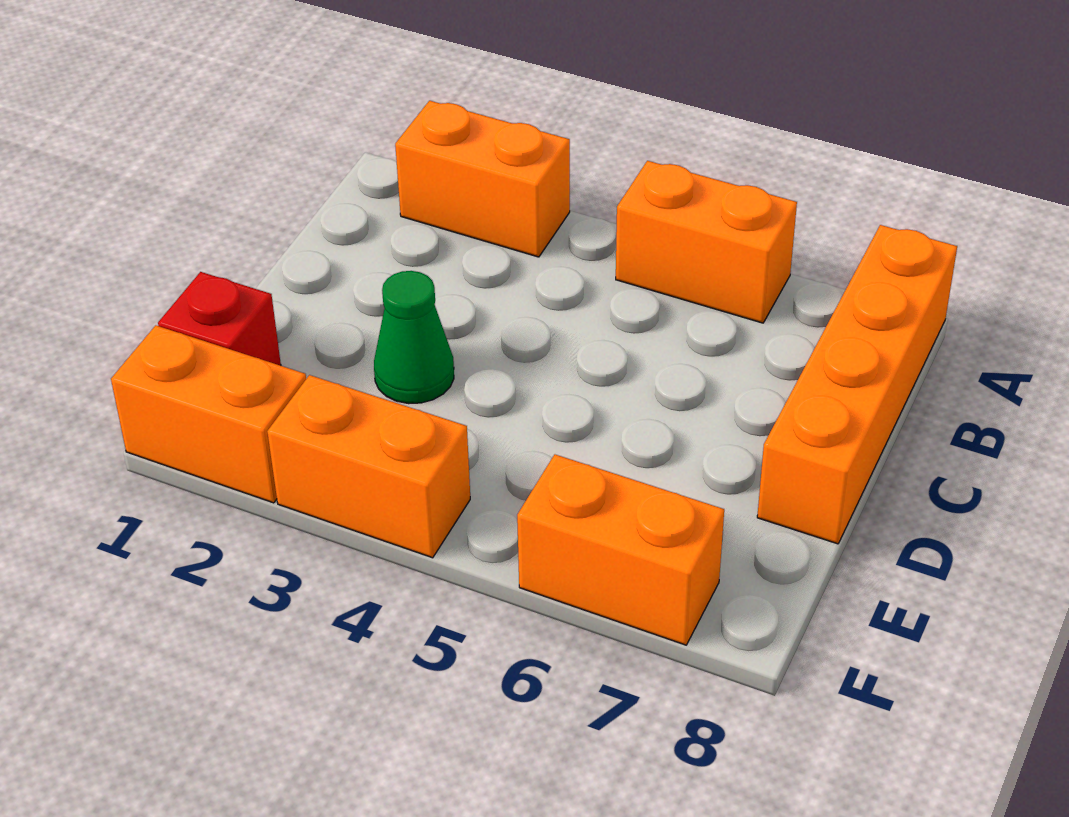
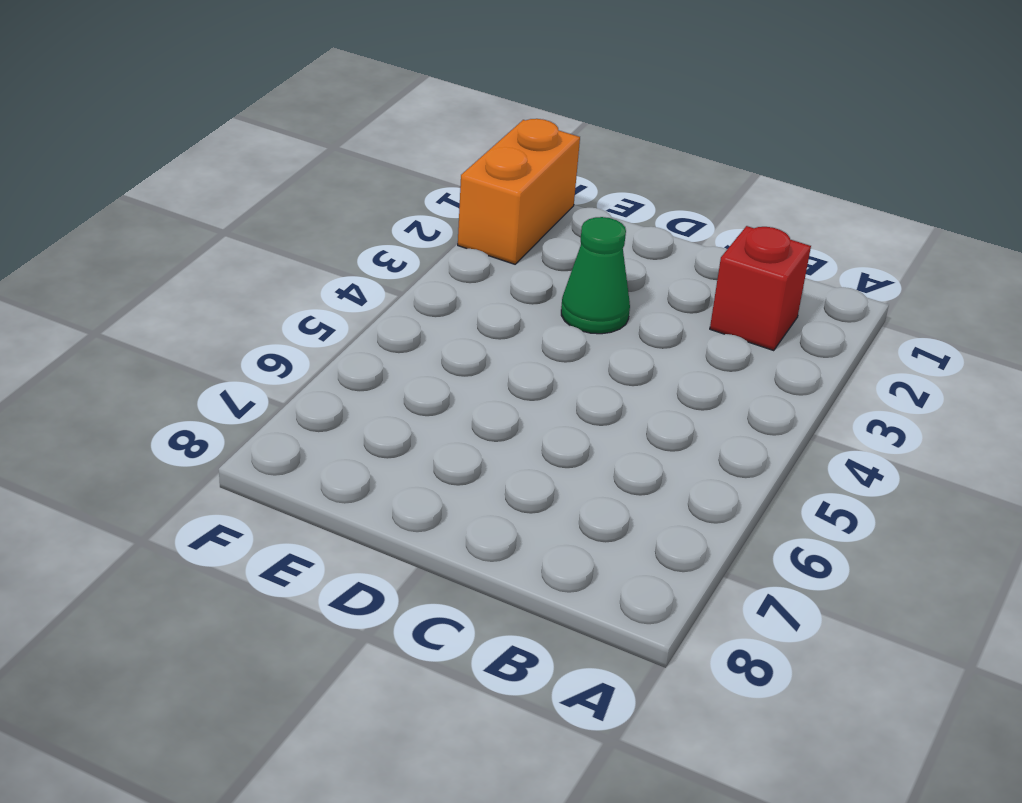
red brick B2 level 1 -> red brick E1 level 1
none -> orange brick A2:A3 level 1
none -> orange brick A5:A6 level 1

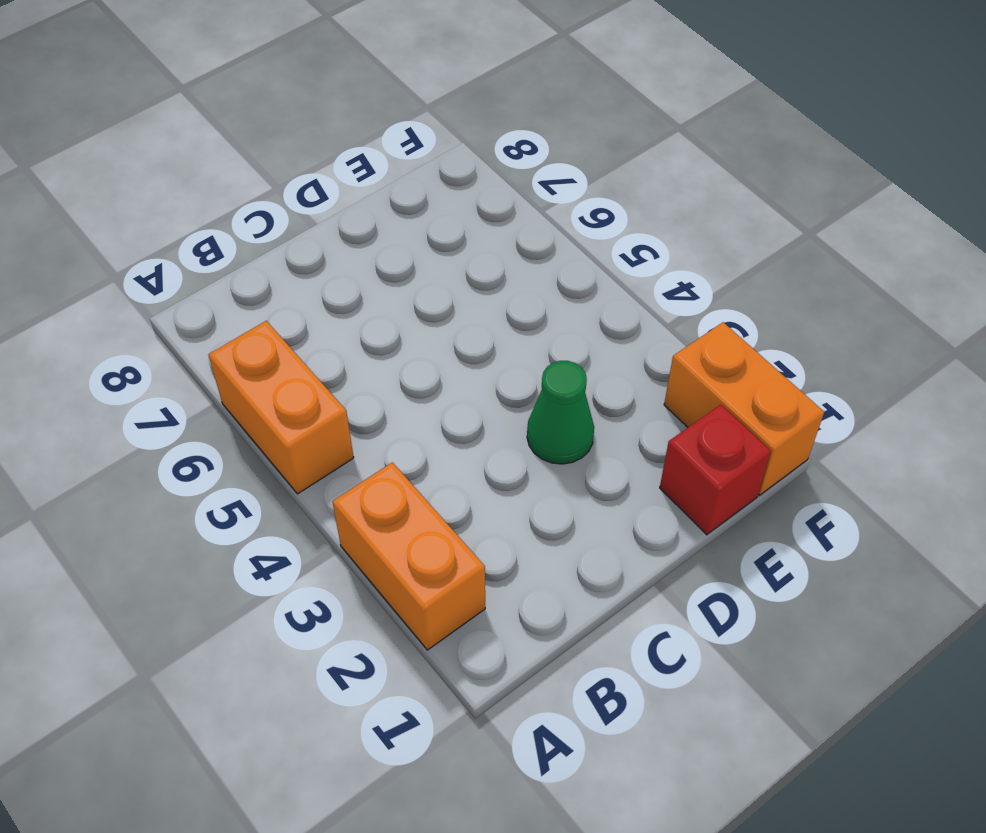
none -> orange brick A8:D8 level 1
none -> orange brick F3:F4 level 1

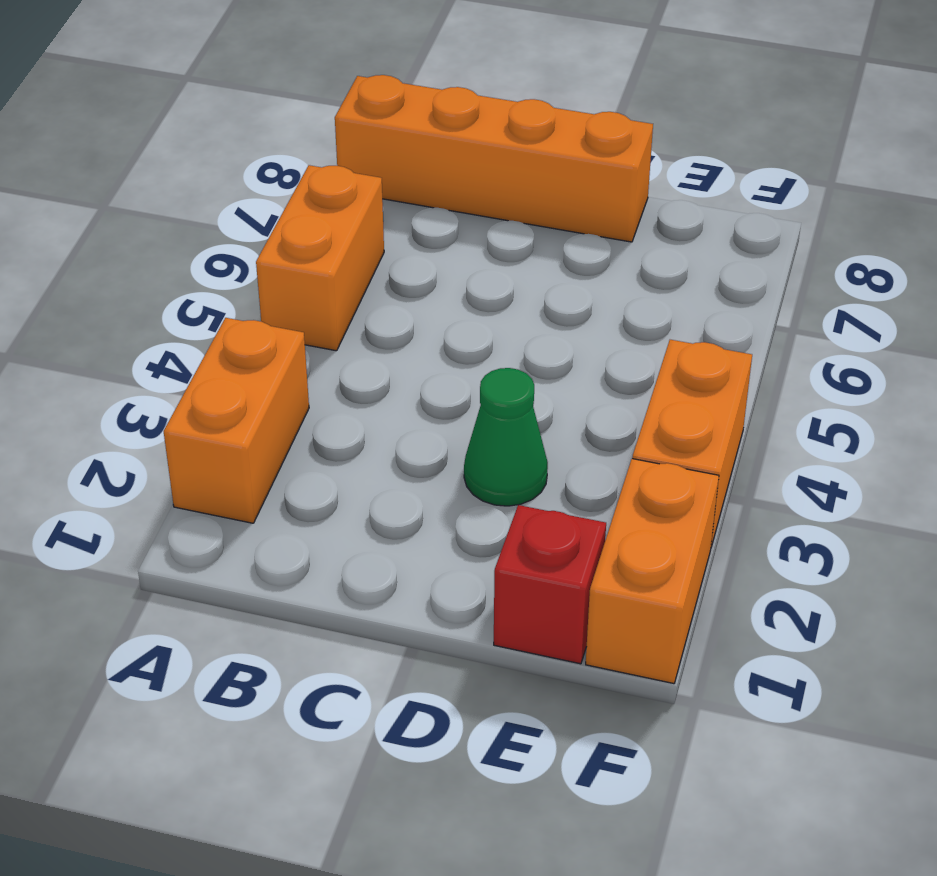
none -> orange brick F6:F7 level 1

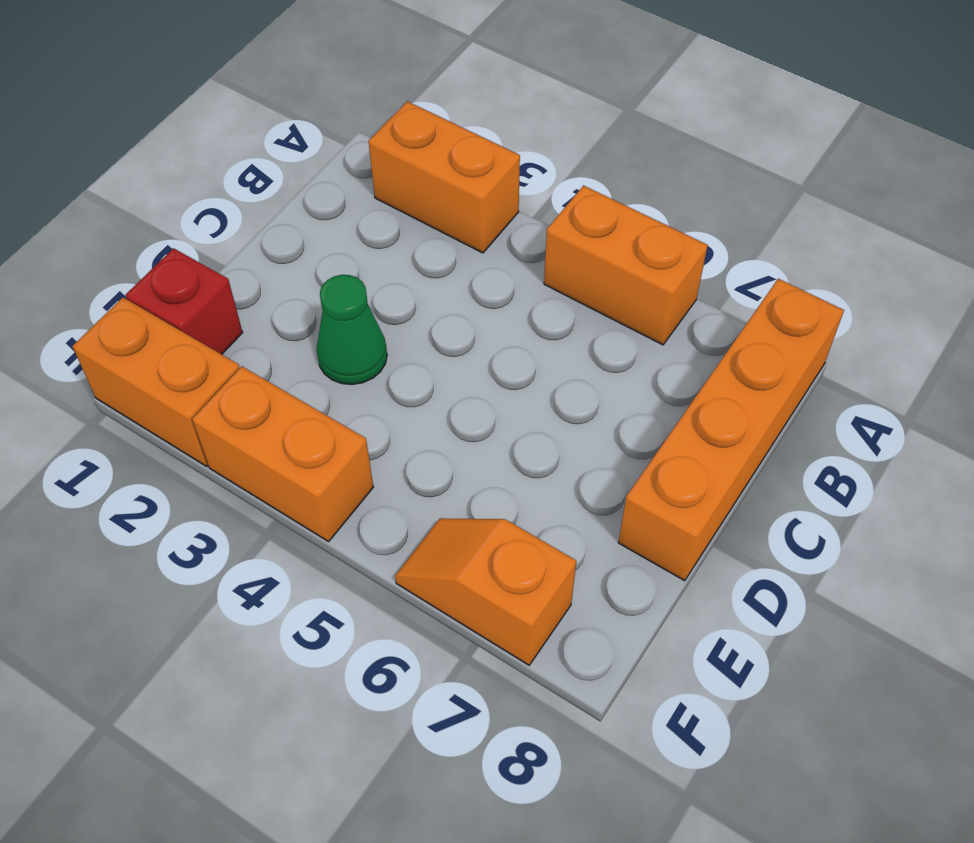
orange slope F6:F7 level 1 top 7 -> orange brick F6:F7 level 1

